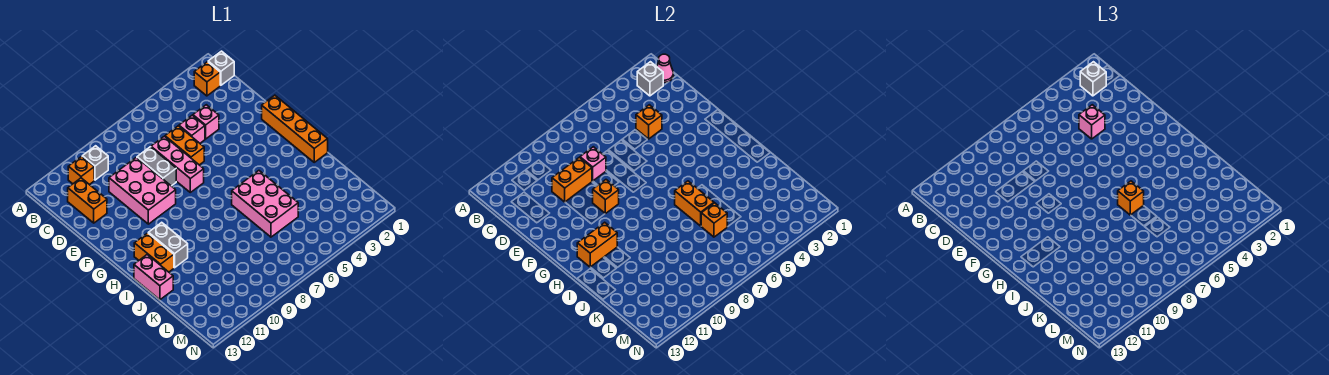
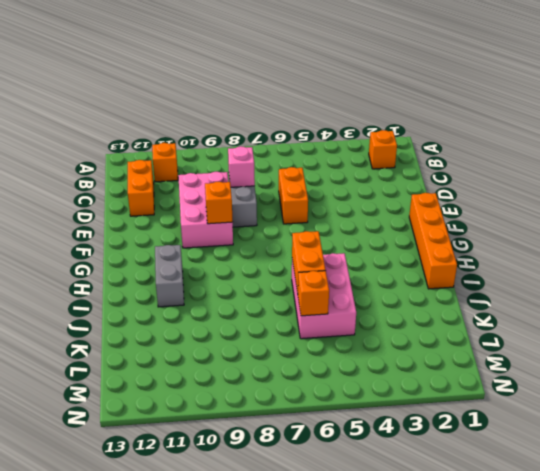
none -> grey brick B1 level 1
none -> grey brick B10 level 1
none -> pink brick D4 level 1

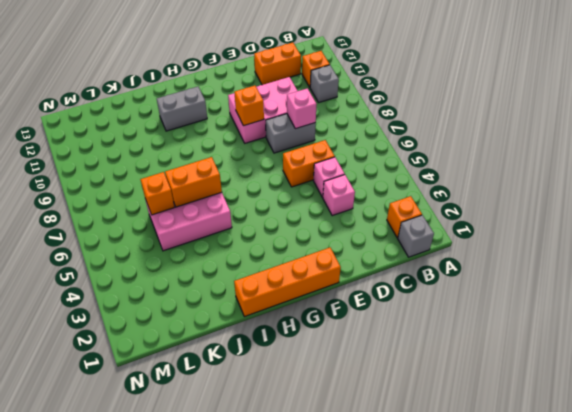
none -> pink brick D7:F7 level 1
none -> orange brick H12:I12 level 1
none -> pink brick I13:J13 level 1

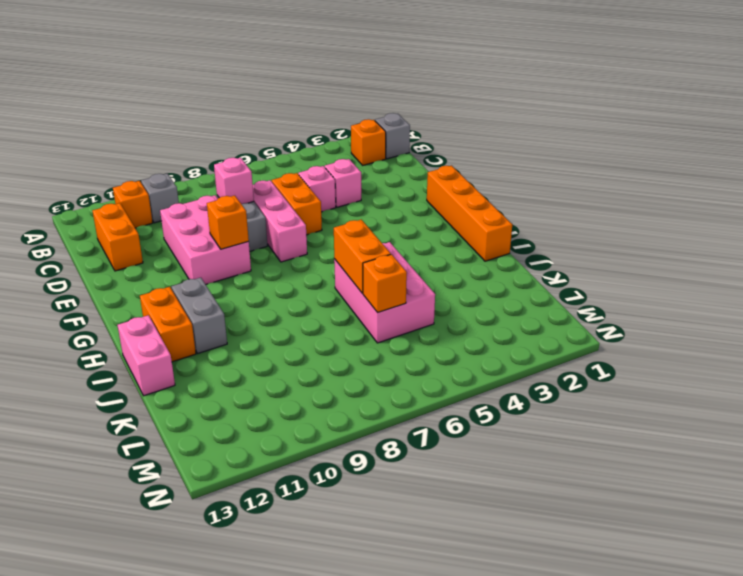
none -> pink cone B1 level 2
none -> grey brick B2 level 2
none -> orange brick D4 level 2

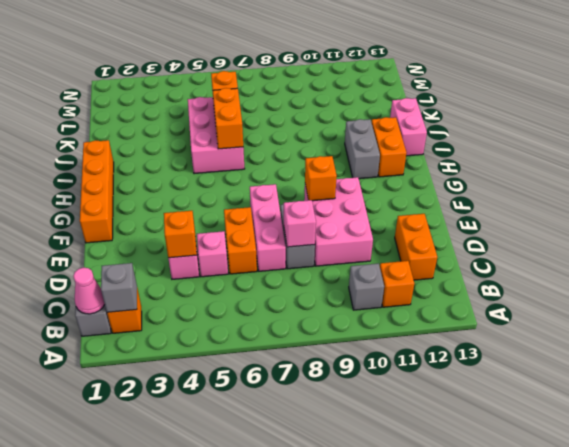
none -> orange brick D9:D10 level 2
none -> orange brick H11:H12 level 2
none -> grey brick B2 level 3

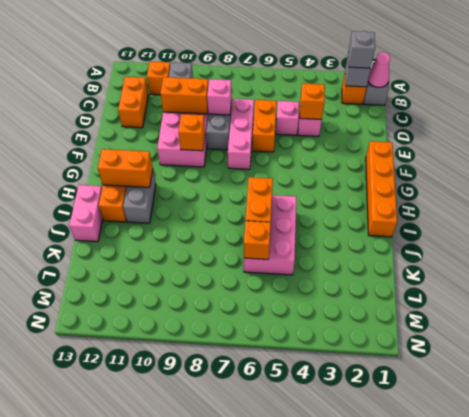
none -> pink brick D4 level 3
none -> orange brick I6 level 3

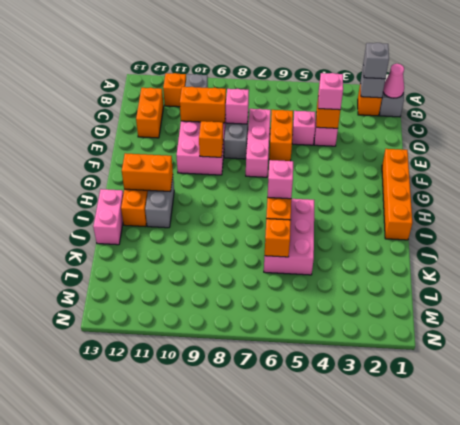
pink brick I6 level 3 -> orange brick I6 level 3

